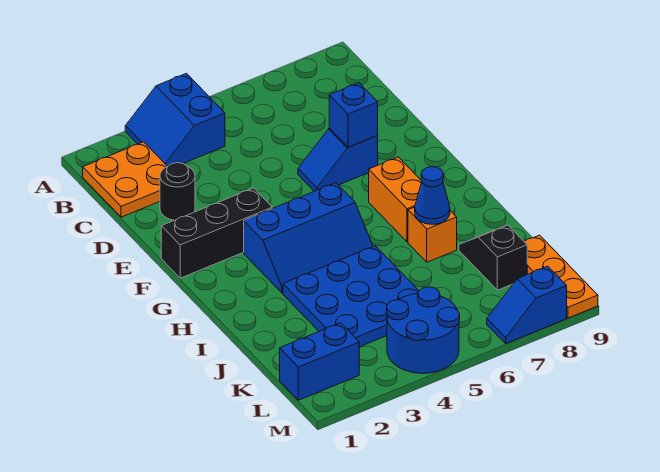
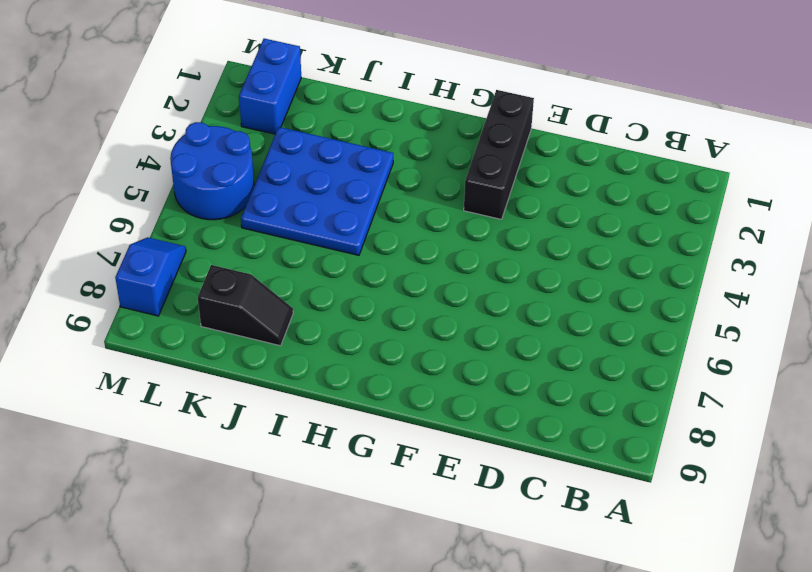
none -> blue slope A3:B4 level 1 top 4
none -> orange plate B1:C2 level 1
none -> black round brick D2 level 1

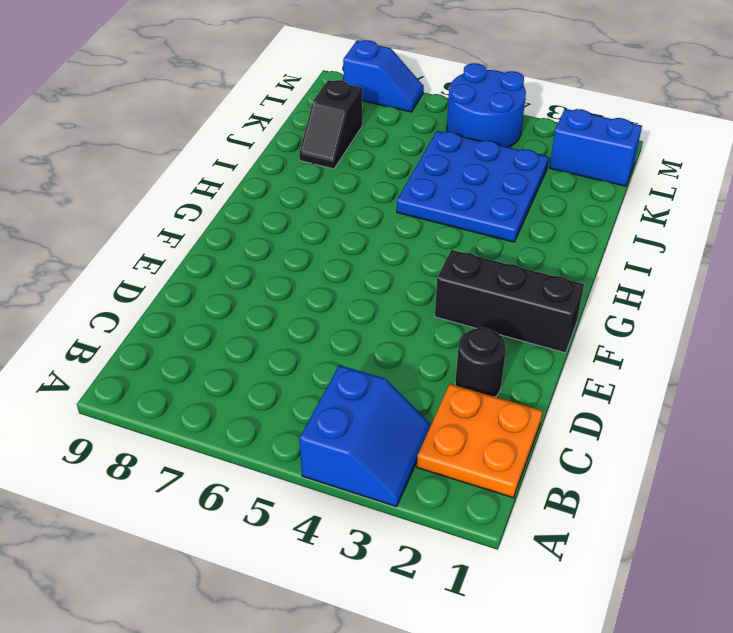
none -> blue slope E6:E7 level 1 top 7
none -> blue slope G3:H5 level 1 top G
none -> orange brick G7:H7 level 1

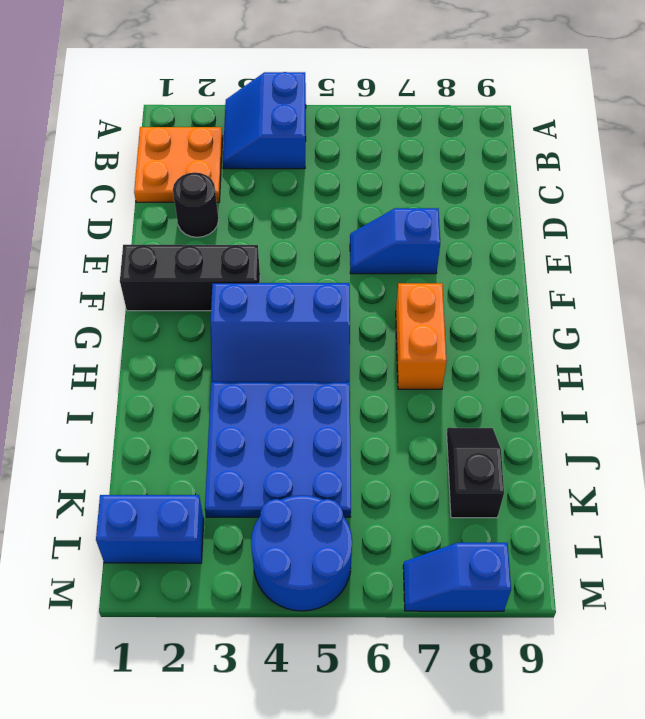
none -> orange brick I7 level 1
none -> orange plate K9:M9 level 1
none -> blue brick E7 level 2

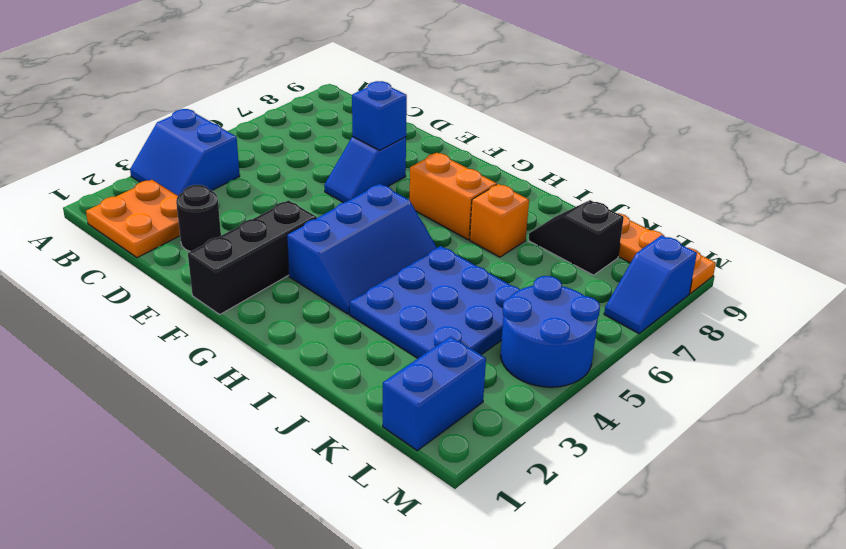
none -> blue cone I7 level 2

